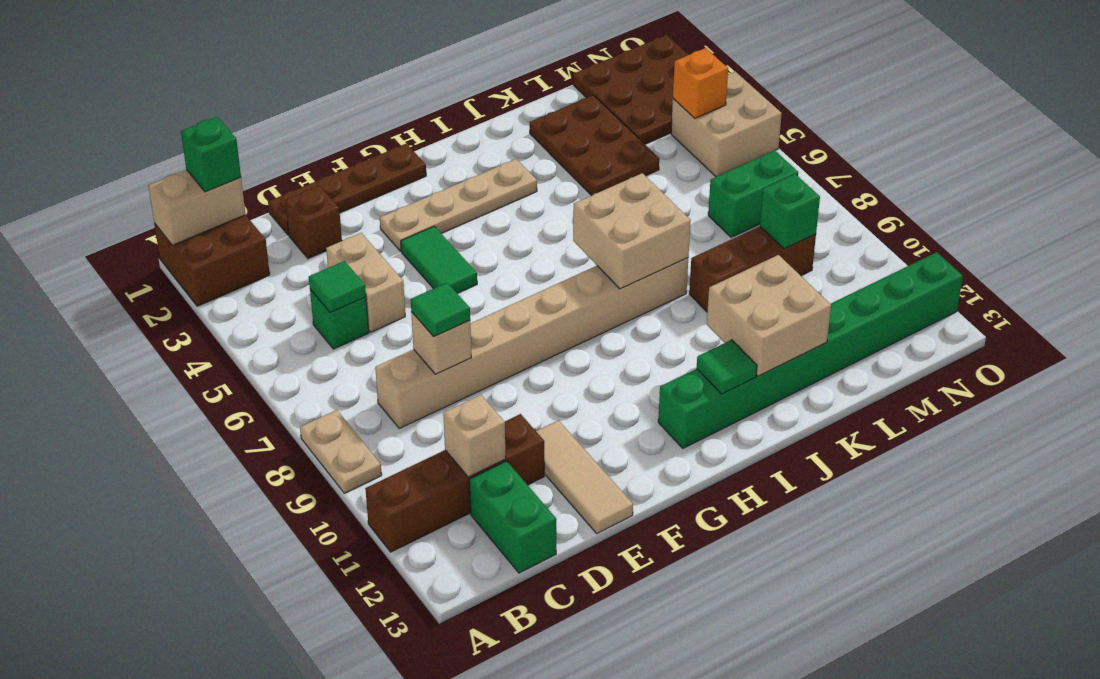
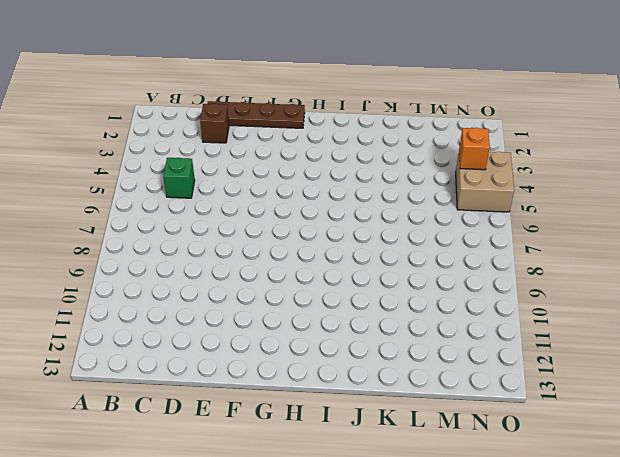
none -> brown brick A1:B2 level 1
none -> tan plate A8:A9 level 1
none -> brown brick A11:D11 level 1

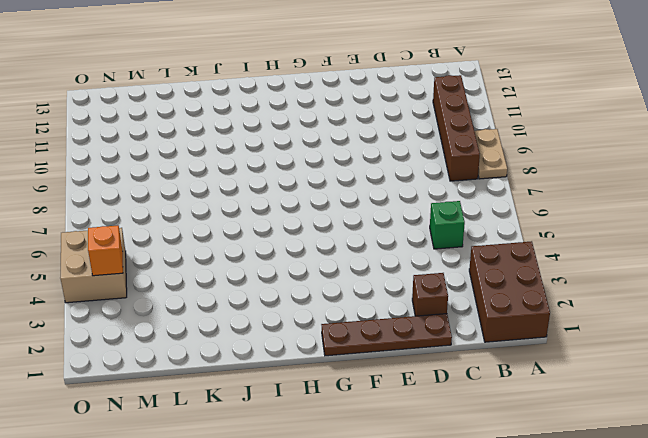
brown brick A1:B3 level 1 -> brown brick A1:B2 level 1
brown brick B8:B11 level 1 -> brown brick A11:D11 level 1
none -> tan brick C8:J8 level 1
none -> green brick C12:C13 level 1
none -> tan brick D4:D5 level 1

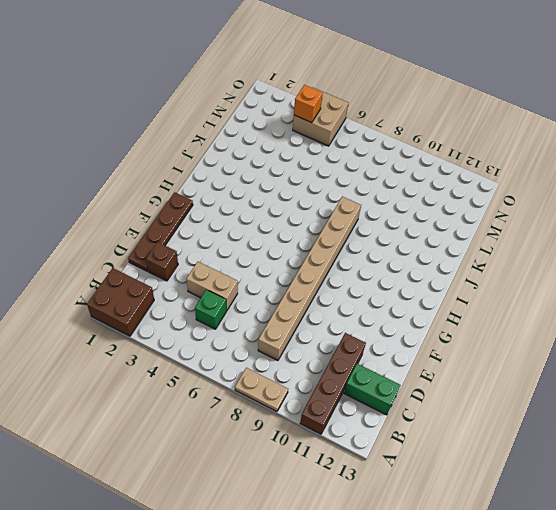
none -> tan tile E11:E13 level 1
none -> tan plate F3:I3 level 1
none -> green tile F4:F5 level 1

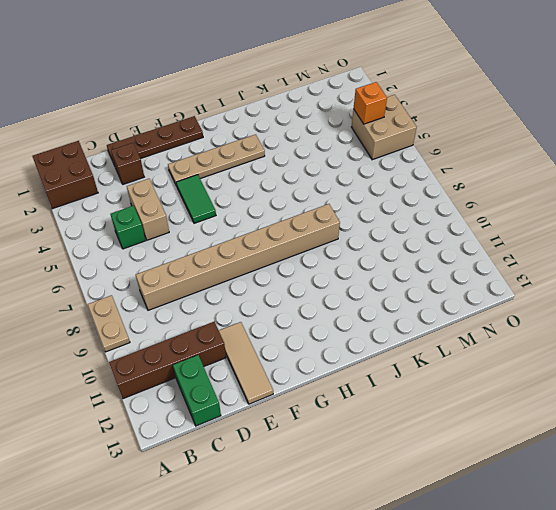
none -> green brick H12:O12 level 1
none -> brown plate K2:L4 level 1
none -> brown brick K9:M9 level 1

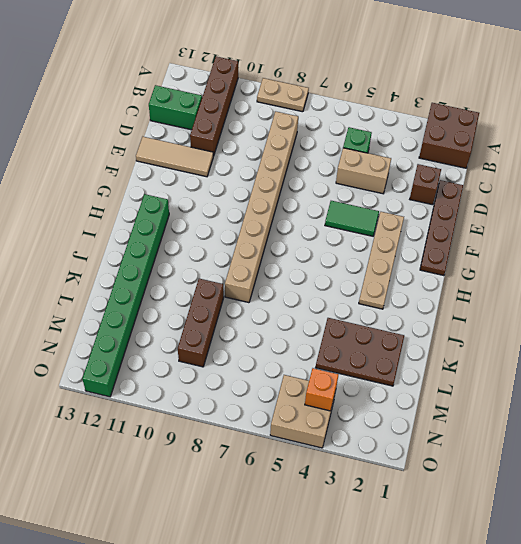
none -> brown plate M1:O3 level 1
none -> green brick M7:N7 level 1
none -> tan brick A1:B1 level 2

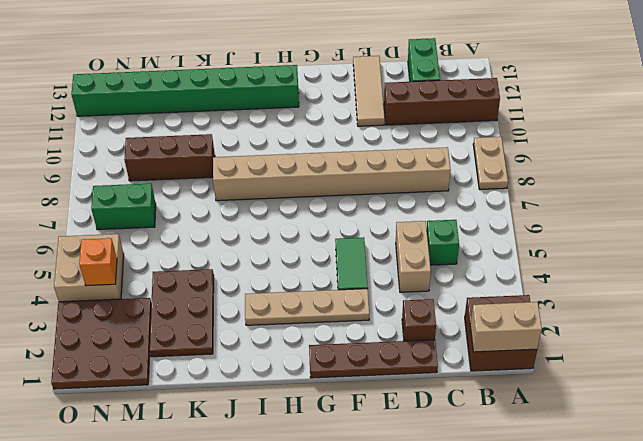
none -> green tile C5 level 2
none -> tan brick C11 level 2
none -> tan brick D8 level 2

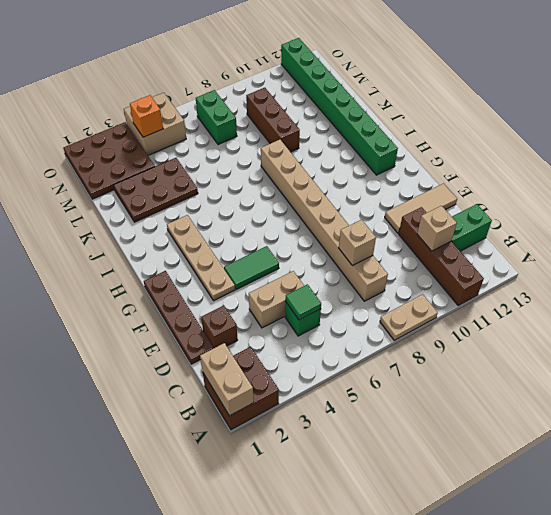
none -> tan brick I7:J8 level 2
none -> green tile I12 level 2
none -> tan brick J11:K12 level 2

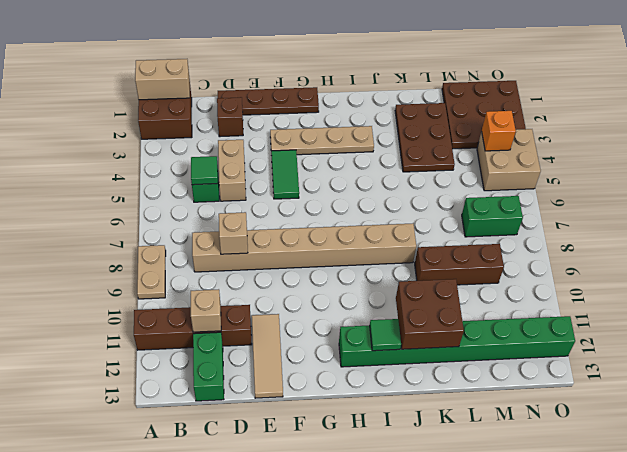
brown brick J11:K12 level 2 -> tan brick J11:K12 level 2
none -> tan brick I7:J8 level 2
none -> green brick M9 level 2
none -> green brick B1 level 3

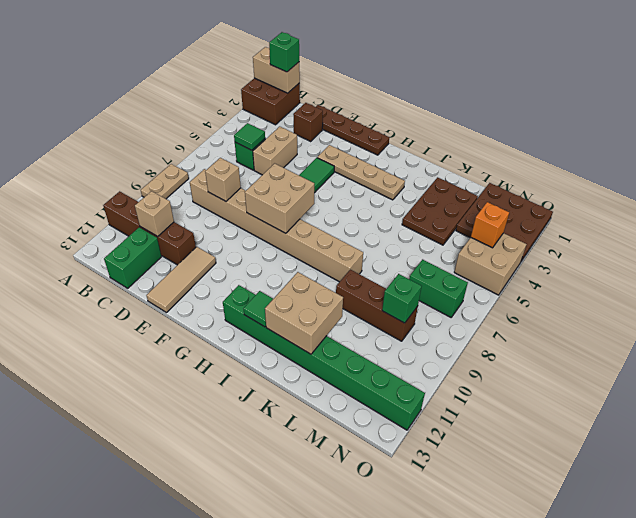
tan brick F7:G8 level 2 -> tan brick I7:J8 level 2
none -> green tile D8 level 3

